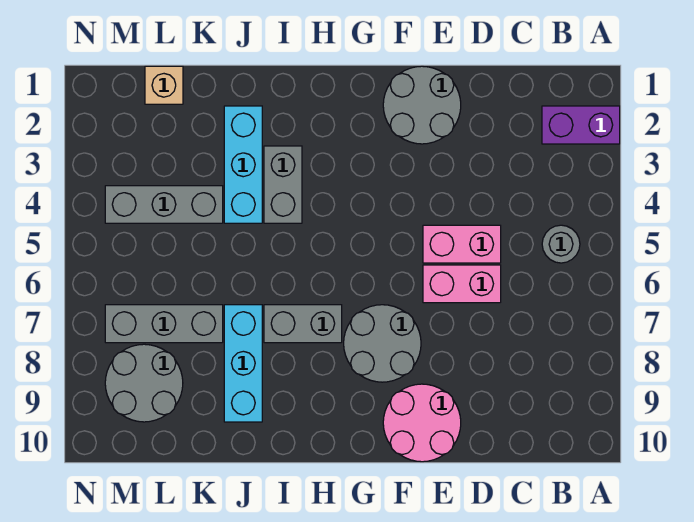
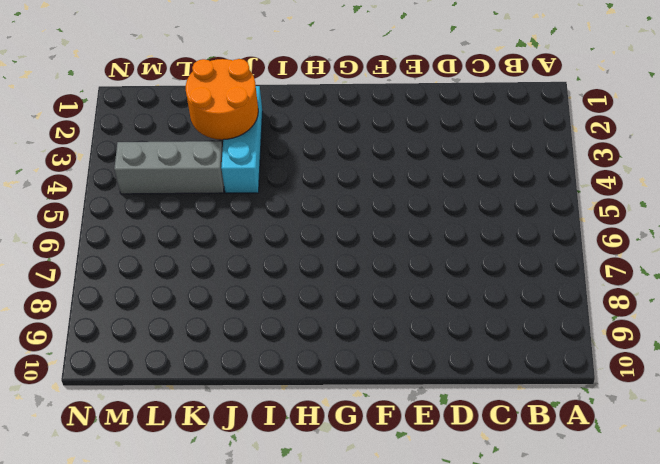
orange round brick J2:K3 level 2 -> none
none -> purple brick A2:B2 level 1
none -> grey round brick B5 level 1
none -> pink brick D5:E5 level 1

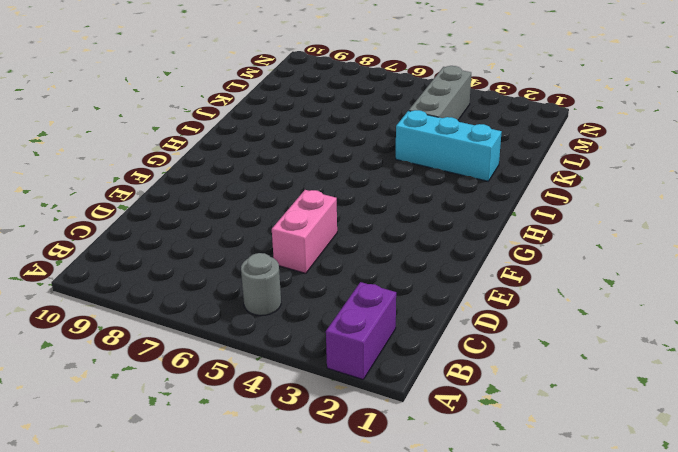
none -> pink brick D6:E6 level 1
none -> grey round brick E1:F2 level 1
none -> pink round brick E9:F10 level 1

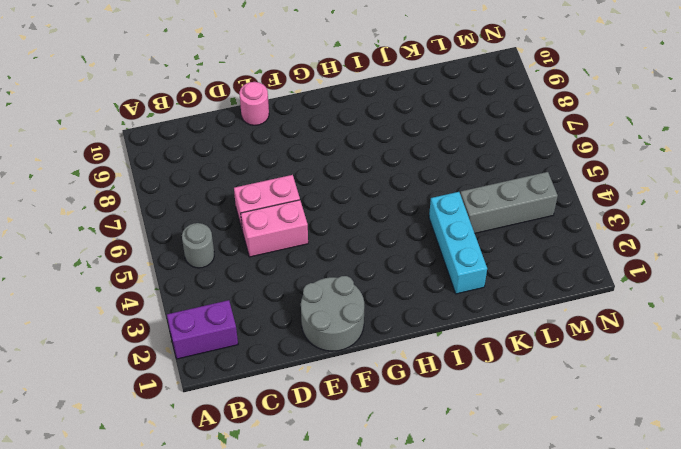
pink round brick E10 level 1 -> pink round brick E9:F10 level 1
none -> grey round brick F7:G8 level 1
none -> grey brick H7:I7 level 1
none -> grey brick I3:I4 level 1

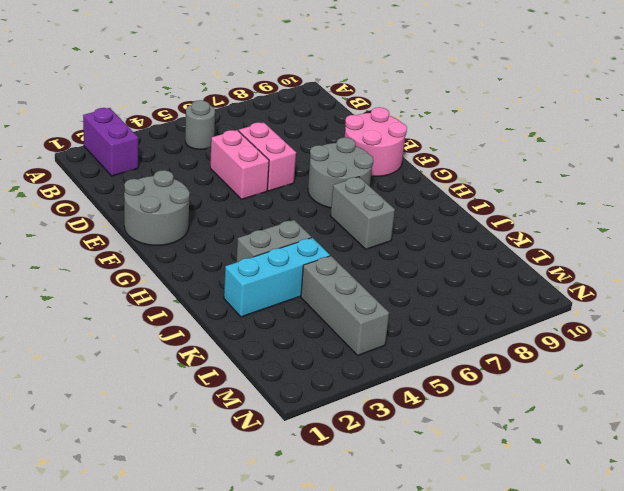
none -> cyan brick J7:J9 level 1
none -> grey brick K7:M7 level 1
none -> tan brick L1 level 1

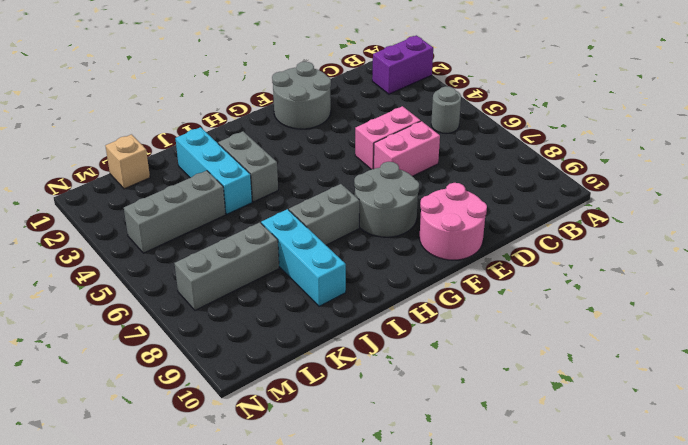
none -> grey round brick L8:M9 level 1

